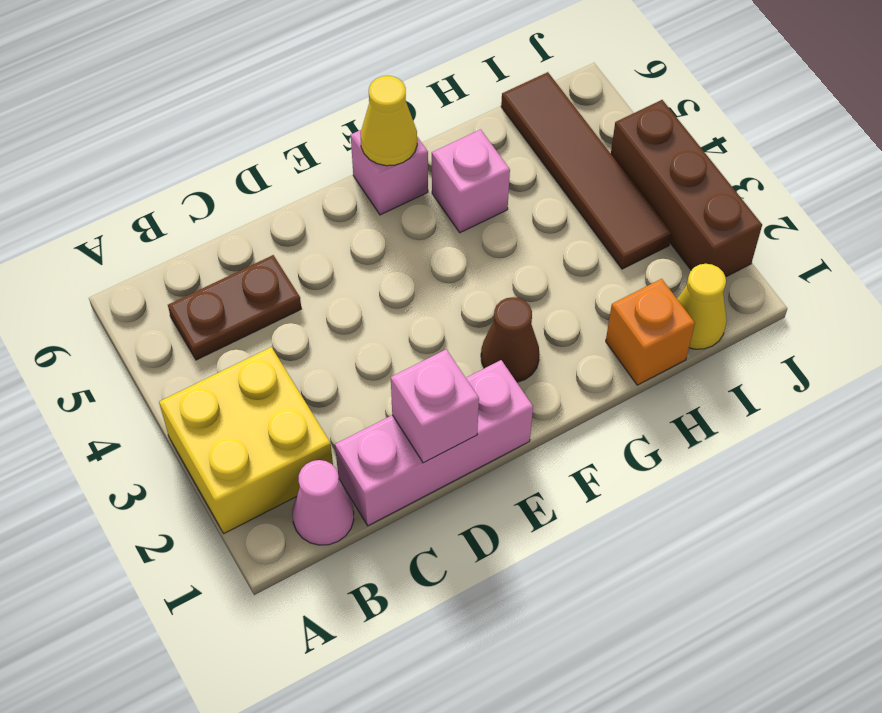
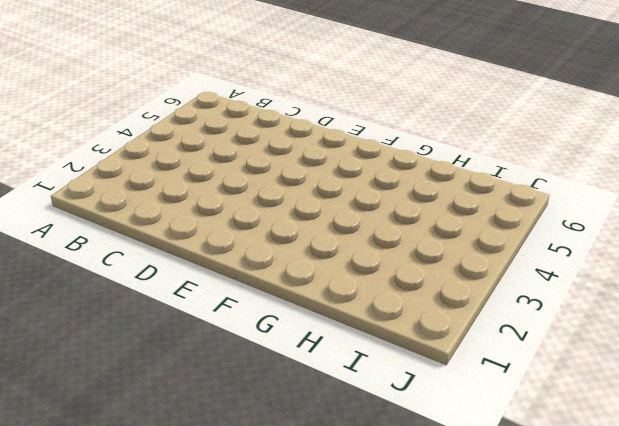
none -> yellow brick A2:B3 level 1
none -> pink cone B1 level 1
none -> brown plate B5:C5 level 1

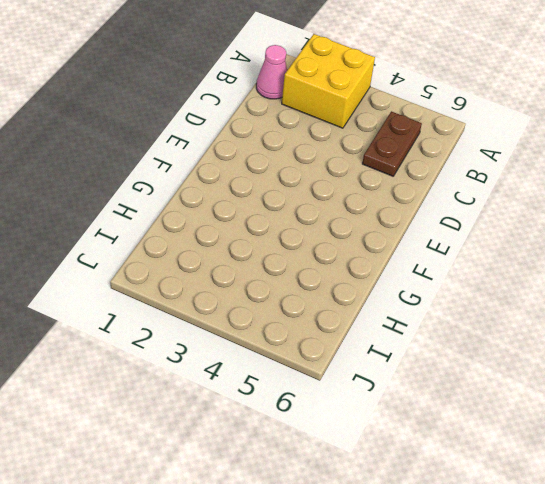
none -> pink brick C1:E1 level 1
none -> brown cone F2 level 1
none -> pink brick F6 level 1

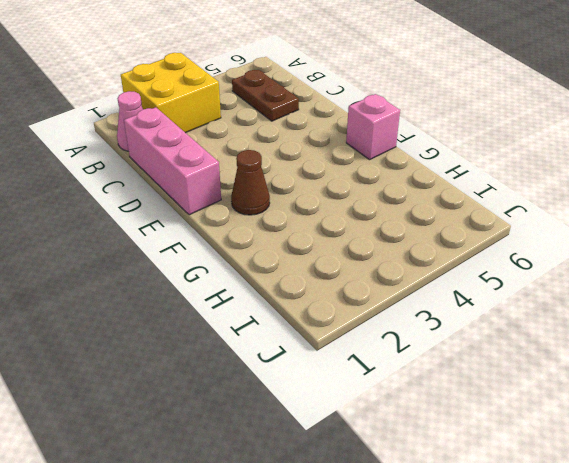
none -> pink brick G5 level 1
none -> orange brick H1 level 1
none -> yellow cone I1 level 1

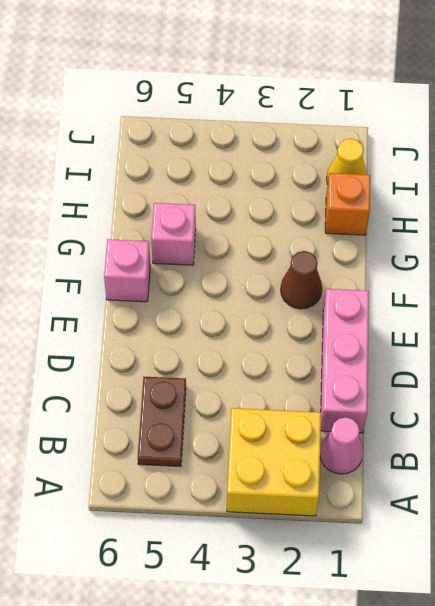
none -> brown tile I3:I6 level 1
none -> brown brick J2:J4 level 1
none -> pink brick D1 level 2

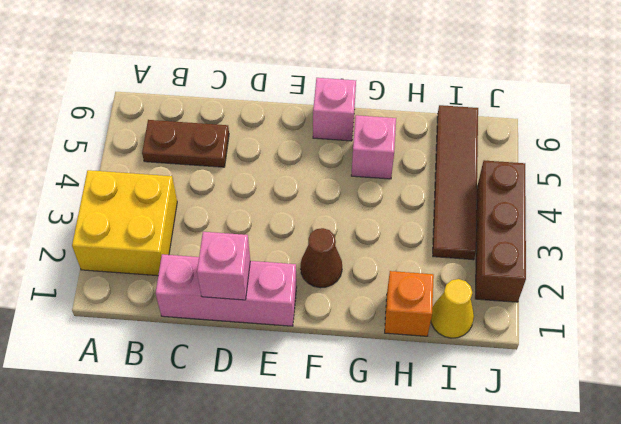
none -> pink cone B1 level 1
none -> yellow cone F6 level 2

